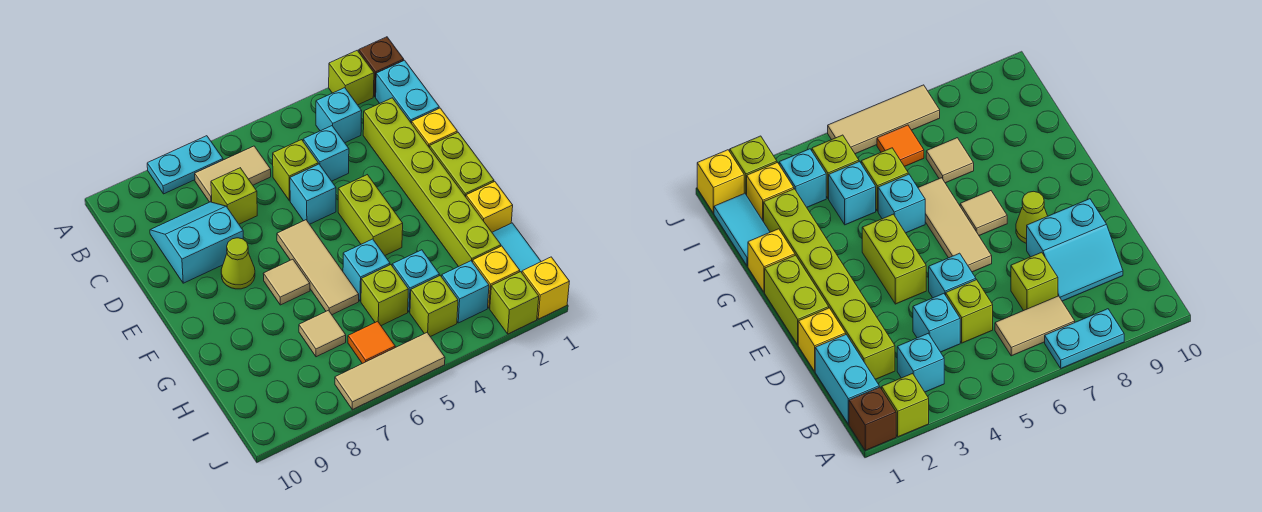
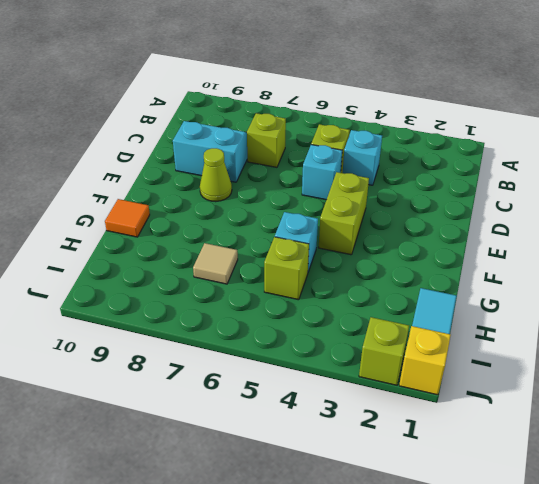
orange tile G10 level 1 -> orange tile I6 level 1
none -> brown brick A1 level 1
none -> lime brick A2 level 1
none -> cyan plate A7:A8 level 1
none -> cyan brick B1:C1 level 1

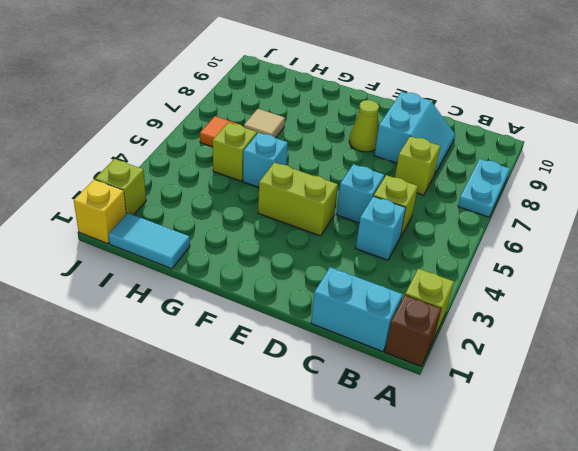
none -> cyan brick B3 level 1
none -> tan tile B6:B7 level 1
none -> lime brick C2:H2 level 1
none -> yellow brick D1 level 1

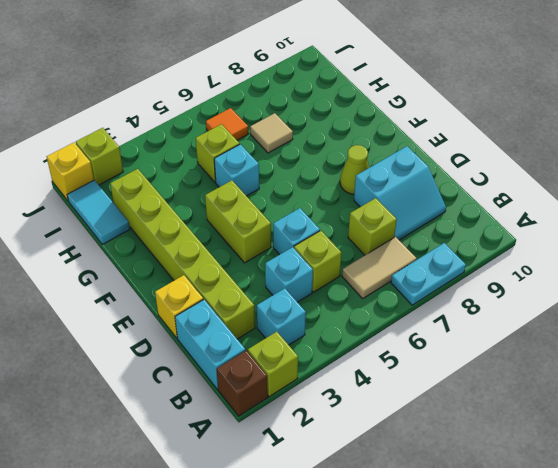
none -> lime brick E1:F1 level 1
none -> tan tile E6:G6 level 1
none -> tan tile F7 level 1
none -> yellow brick G1 level 1

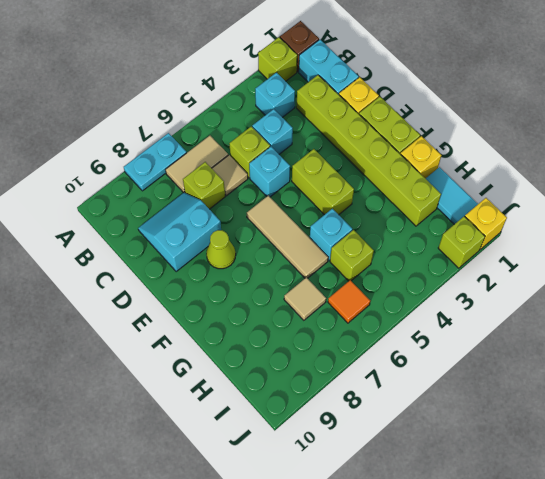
tan tile C6 level 1 -> tan tile F7 level 1
none -> cyan brick H4 level 1
none -> yellow brick I2 level 1
none -> cyan brick I3 level 1
none -> lime brick I4 level 1

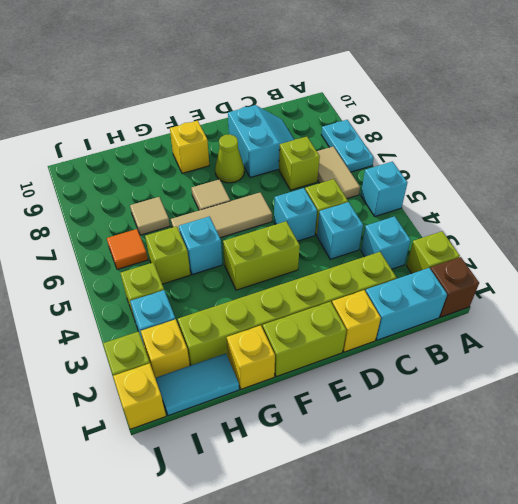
cyan brick A5 level 1 -> cyan brick H4 level 1
yellow brick F9 level 1 -> none
none -> tan tile J5:J7 level 1

